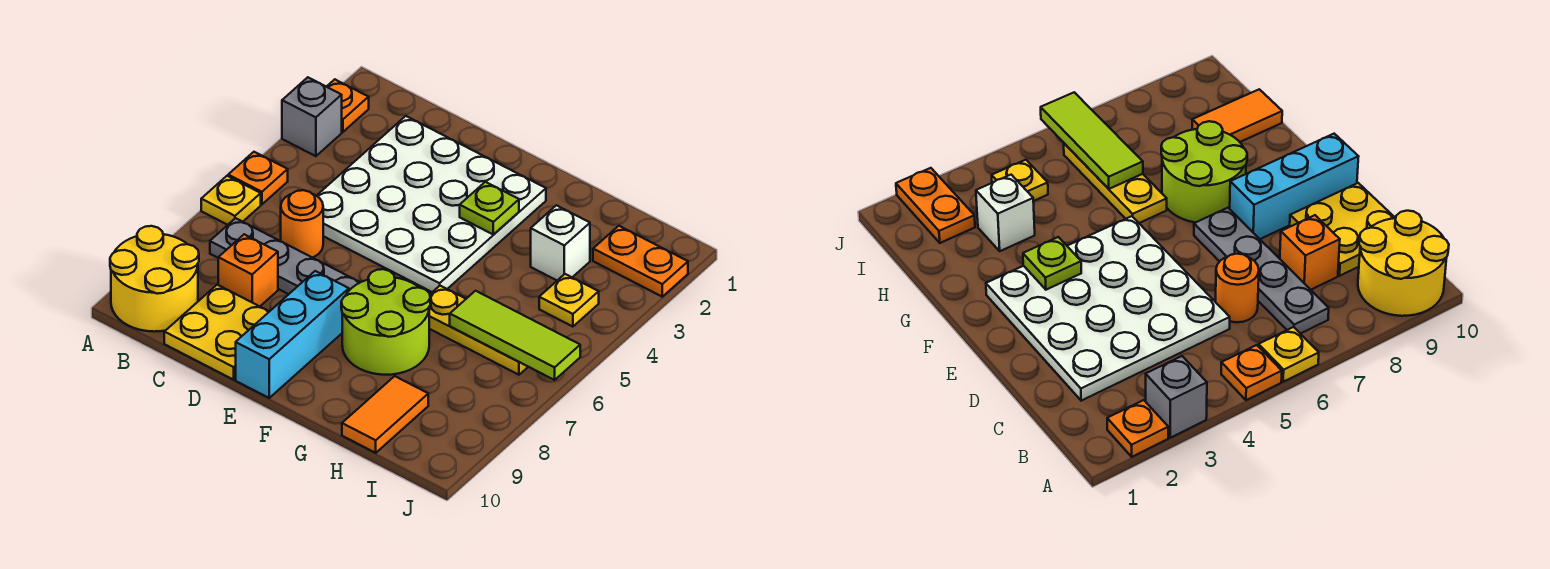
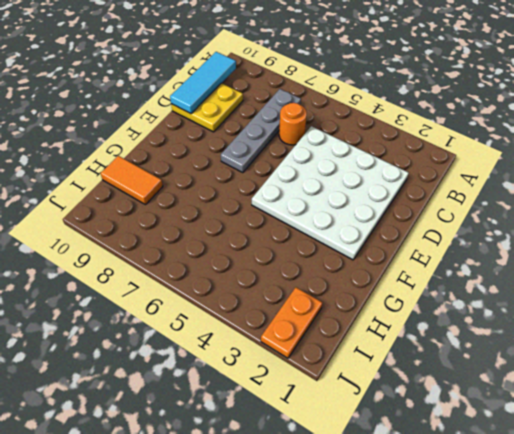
cyan tile B10:D10 level 2 -> none
none -> orange plate A2 level 1
none -> grey brick A3 level 1
none -> orange plate A5 level 1

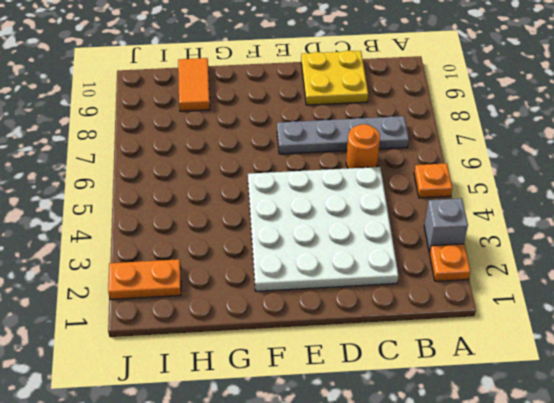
none -> yellow plate A6 level 1
none -> yellow round brick A9:B10 level 1
none -> orange brick C8 level 1

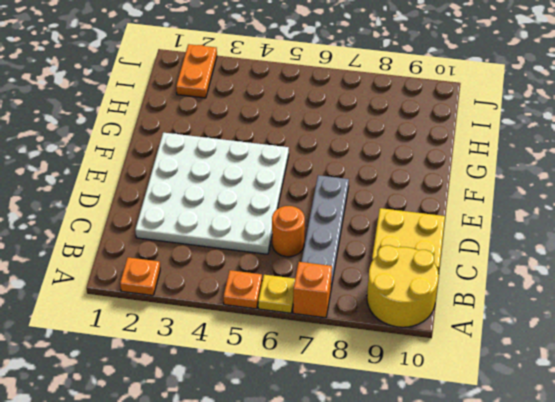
orange brick A7 level 1 -> orange brick C8 level 1
none -> grey brick A3 level 1
none -> cyan brick E8:E10 level 1
none -> lime round brick F7:G8 level 1

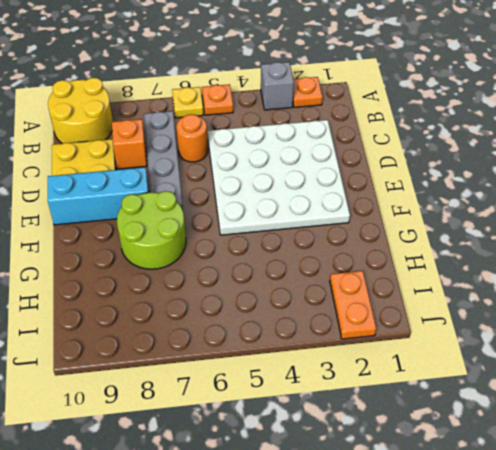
none -> yellow plate G6:I6 level 1
none -> white brick H3 level 1
none -> orange tile H9:H10 level 1

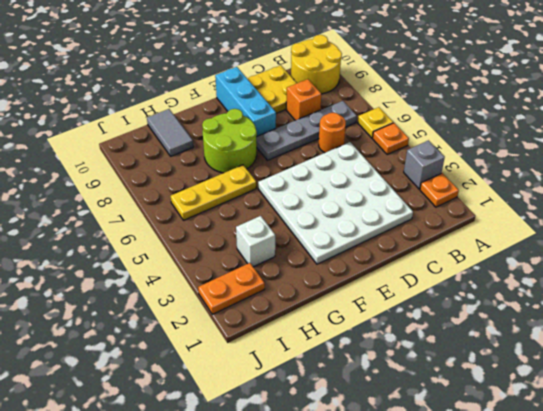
grey tile H9:H10 level 1 -> orange tile H9:H10 level 1
none -> yellow plate I4 level 1
none -> lime plate F3 level 2
none -> lime tile H6:J6 level 2

